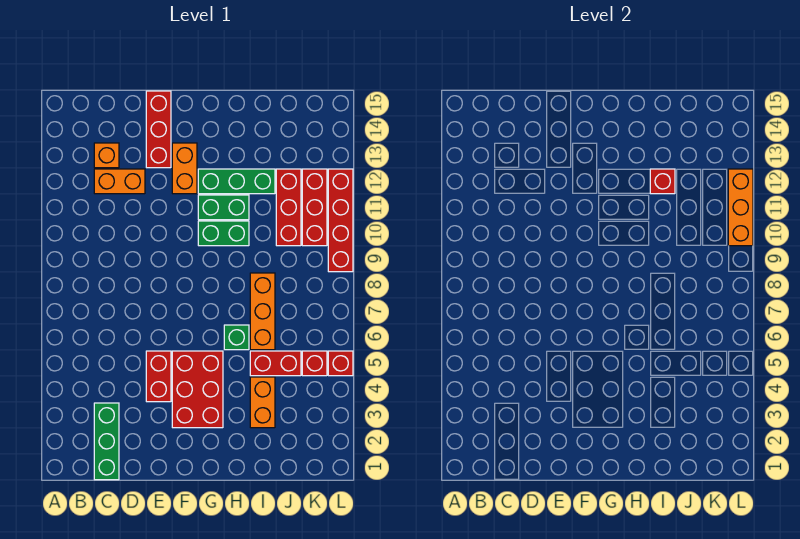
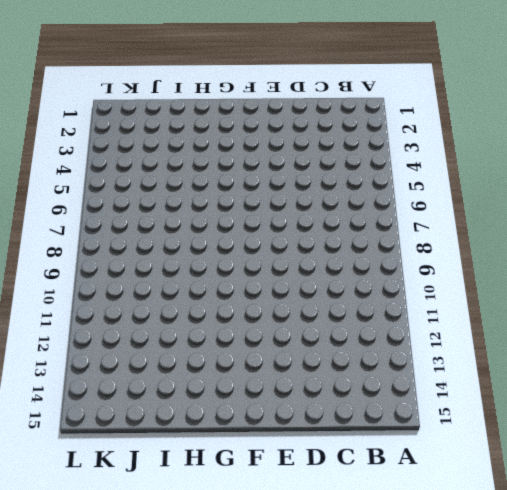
none -> green brick C1:C3 level 1
none -> orange brick C12:D12 level 1
none -> orange brick C13 level 1

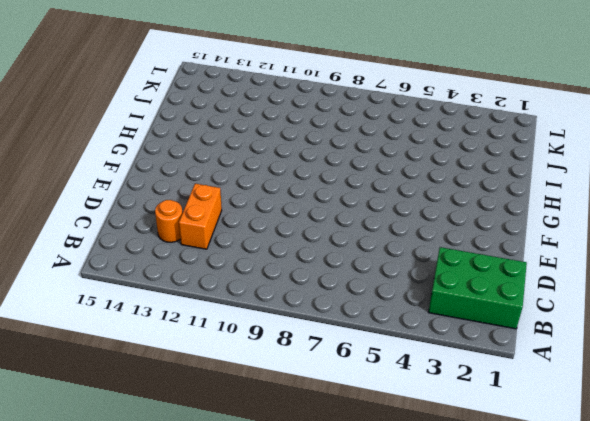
green brick B1:C3 level 1 -> green brick C1:C3 level 1
orange round brick C13 level 1 -> orange brick C13 level 1
none -> red brick E4:E5 level 1
none -> red brick E13:E15 level 1
none -> red brick F3:G5 level 1

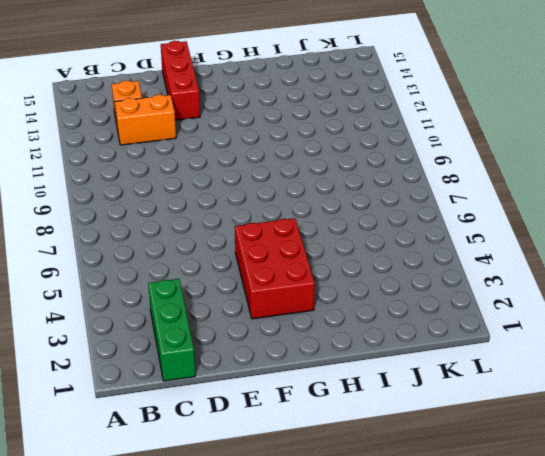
none -> red brick E4:E5 level 1
none -> orange brick F12:F13 level 1
none -> green brick G10:H10 level 1

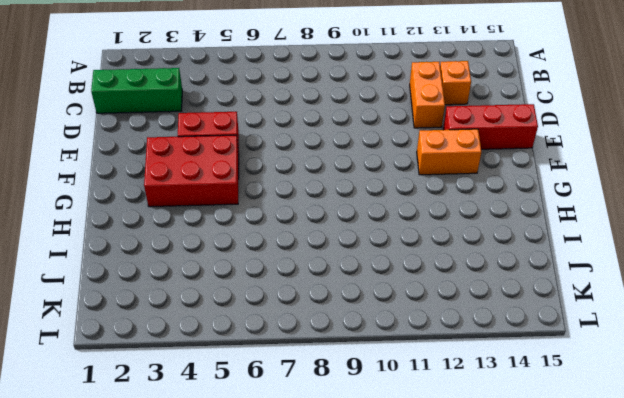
none -> green brick G10:H10 level 1
none -> green brick G11:H11 level 1
none -> green brick G12:I12 level 1

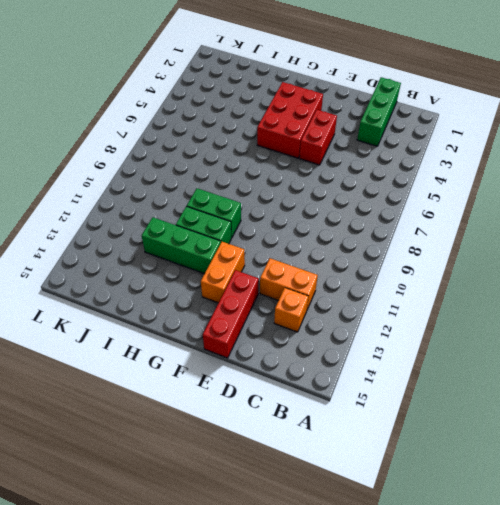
none -> green brick H6 level 1
none -> orange brick I3:I4 level 1
none -> red brick I5:J5 level 1

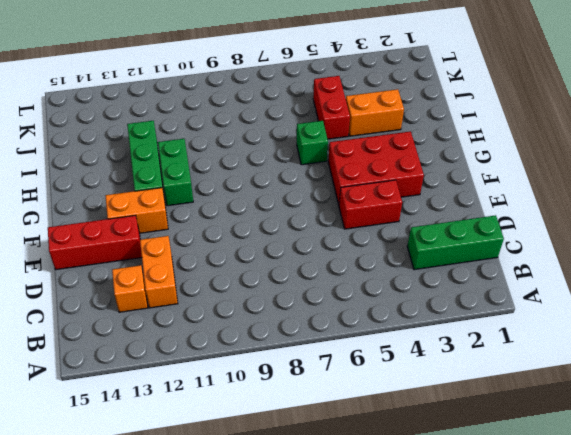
none -> green brick G10:H10 level 1
none -> orange brick I6:I8 level 1
none -> red brick J10:J12 level 1

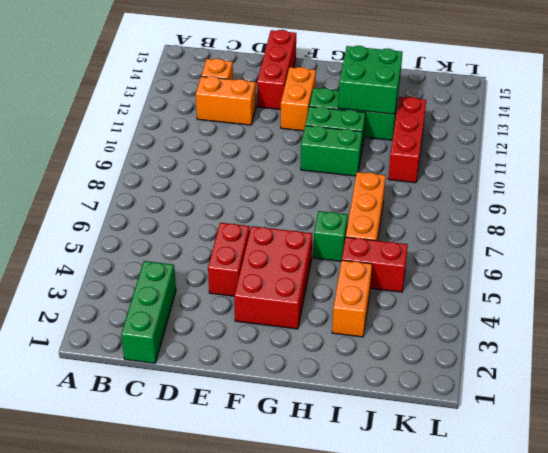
green brick H12:I13 level 2 -> red brick I12 level 2
none -> red brick K5 level 1
none -> red brick K10:K12 level 1
none -> red brick L5 level 1

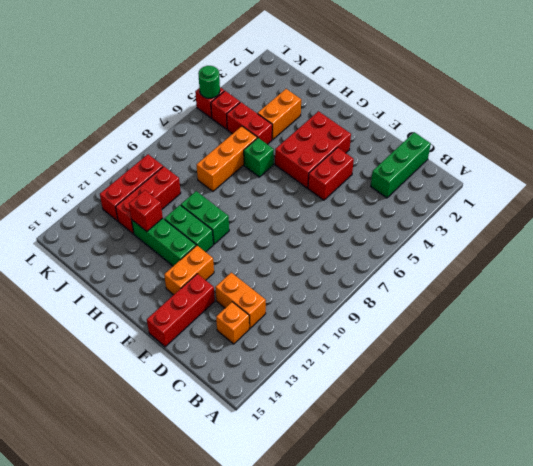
green round brick L5 level 2 -> none
none -> red brick L9:L12 level 1
none -> orange brick L10:L12 level 2

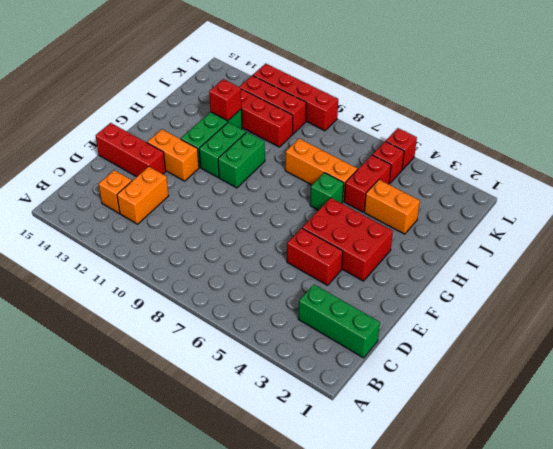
none -> orange brick L10:L12 level 2

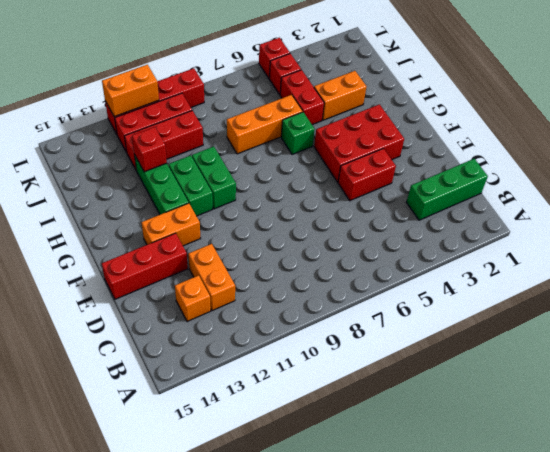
orange brick L11:L12 level 2 -> orange brick L10:L12 level 2

